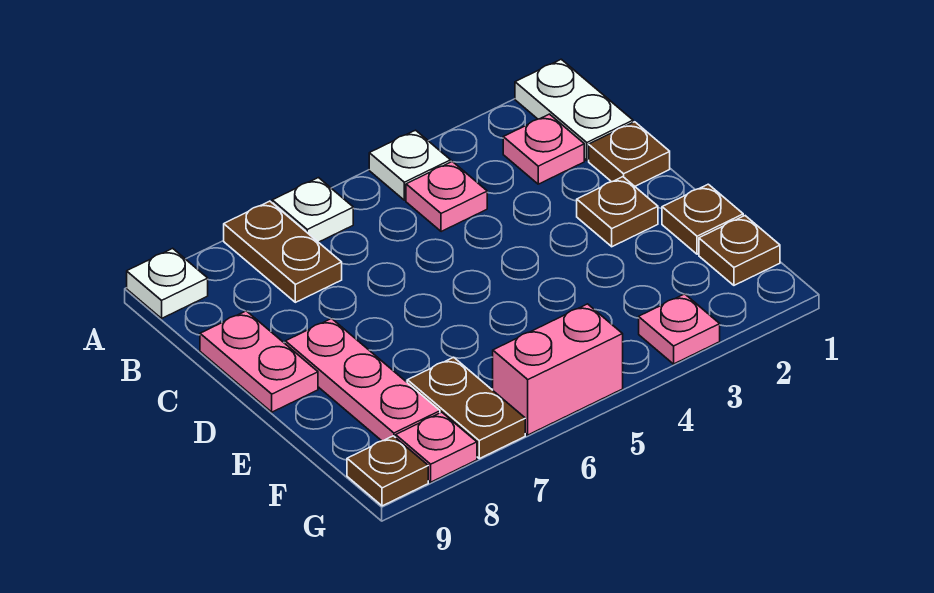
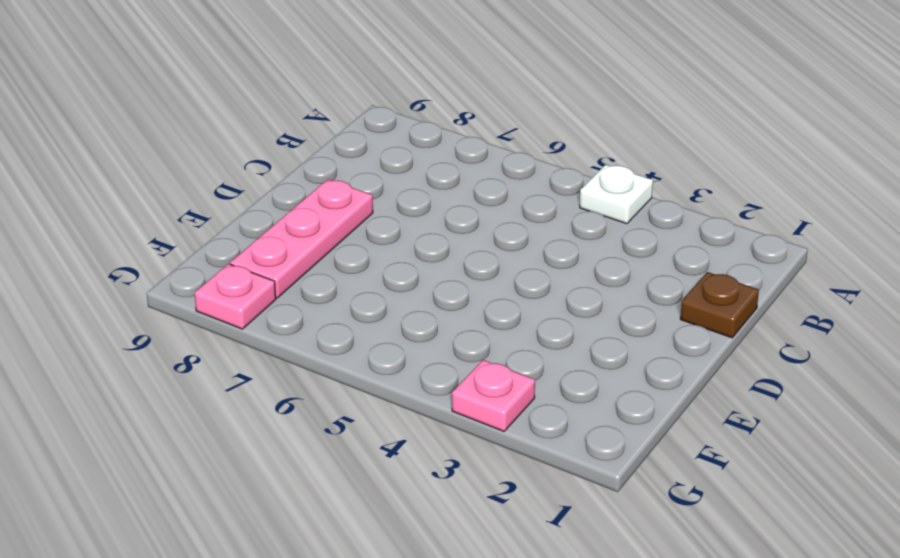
none -> white plate A1:B1 level 1
none -> white plate A6 level 1
none -> brown plate A7:B7 level 1

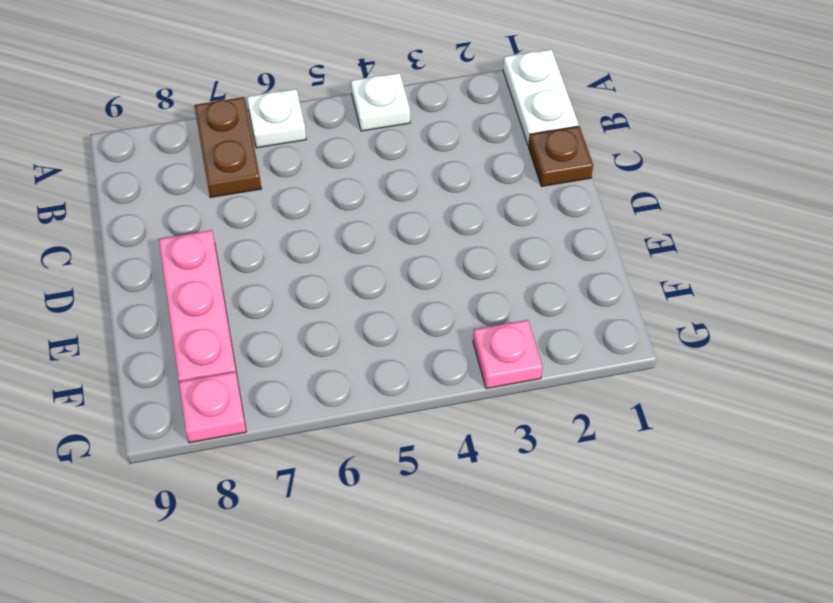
none -> white plate A9 level 1
none -> pink plate B2 level 1
none -> pink plate B4 level 1

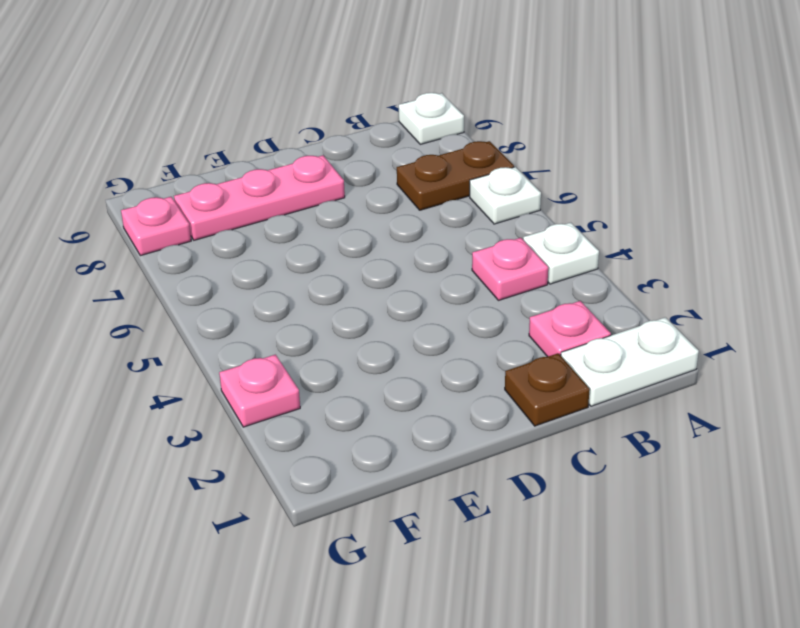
none -> pink plate C9:D9 level 1
none -> brown plate D2 level 1
none -> brown plate E1 level 1

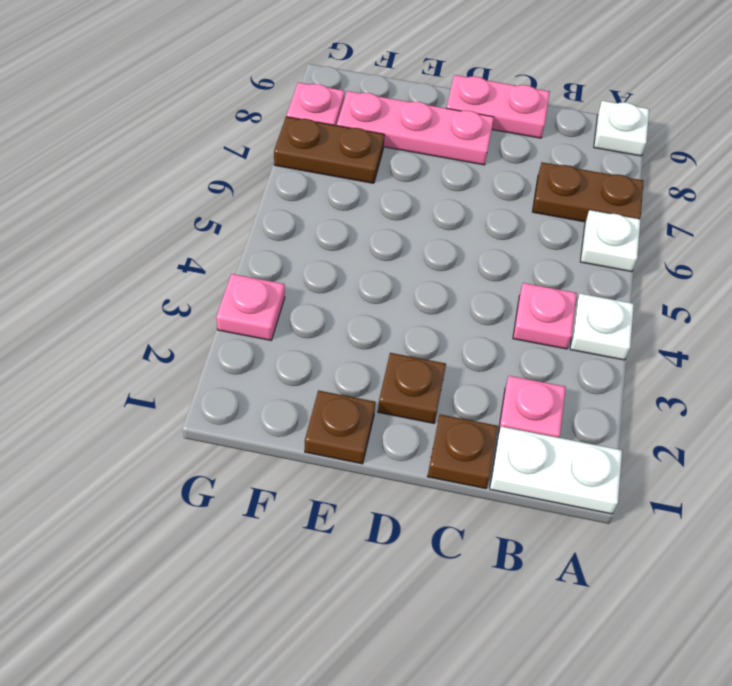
none -> brown plate F1 level 1
none -> pink brick G5:G6 level 1
none -> brown plate G9 level 1

